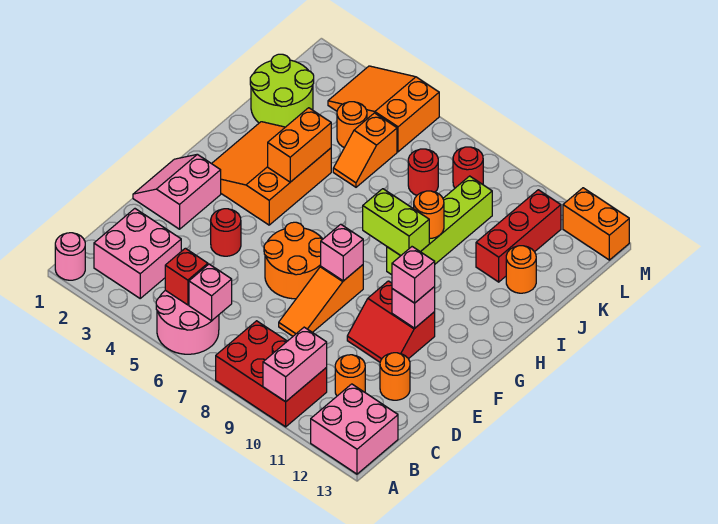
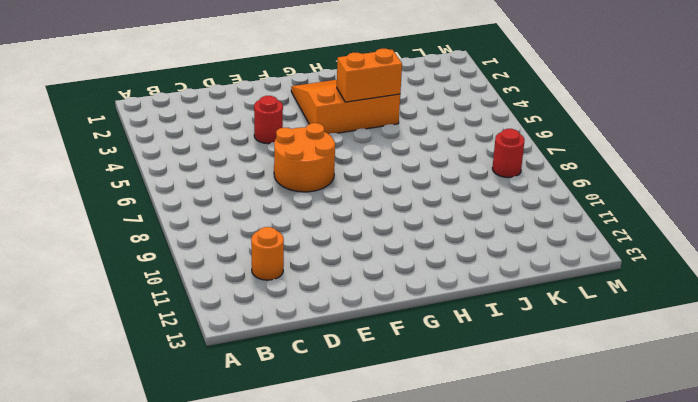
none -> pink round brick A1 level 1
none -> pink round brick A5:B6 level 1
none -> red brick A8:B10 level 1
none -> pink brick A12:B13 level 1

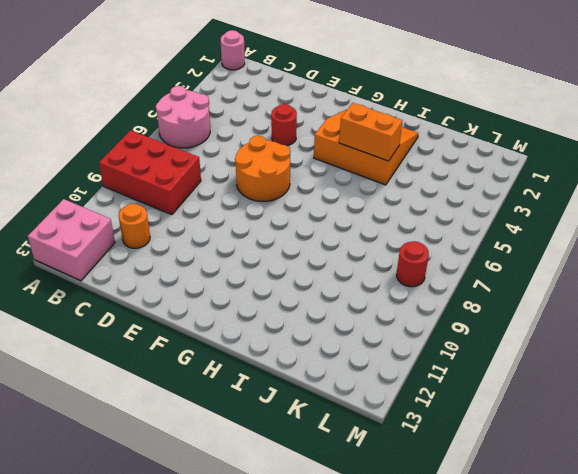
red brick A8:C9 level 1 -> red brick A8:B10 level 1
none -> pink brick B2:C3 level 1
none -> orange slope D8:F8 level 1 top F
none -> orange round brick D12 level 1
none -> pink slope E1:F2 level 1 top 2

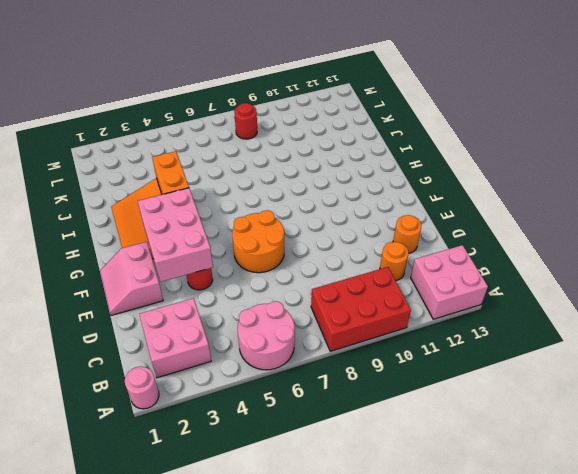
pink brick E3:G4 level 2 -> none
none -> orange slope D8:F8 level 1 top F
none -> red slope E10:F11 level 1 top F
none -> lime brick H9:K9 level 1
none -> lime round brick J1:K2 level 1

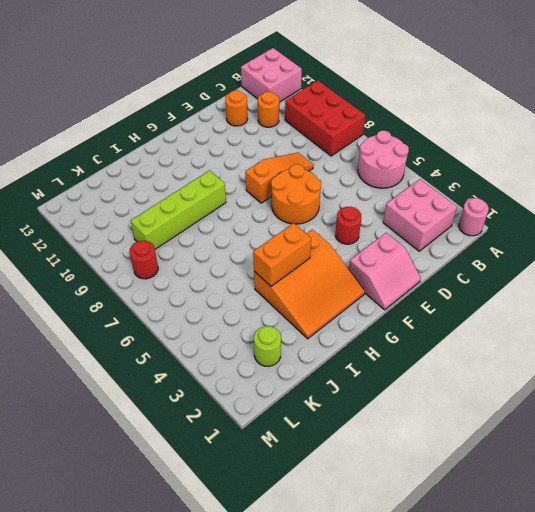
lime round brick K2 level 1 -> lime round brick J1:K2 level 1
none -> red slope E10:F11 level 1 top F
none -> orange slope J5:K5 level 1 top K
none -> red brick J11:L11 level 1
none -> orange round brick J12 level 1

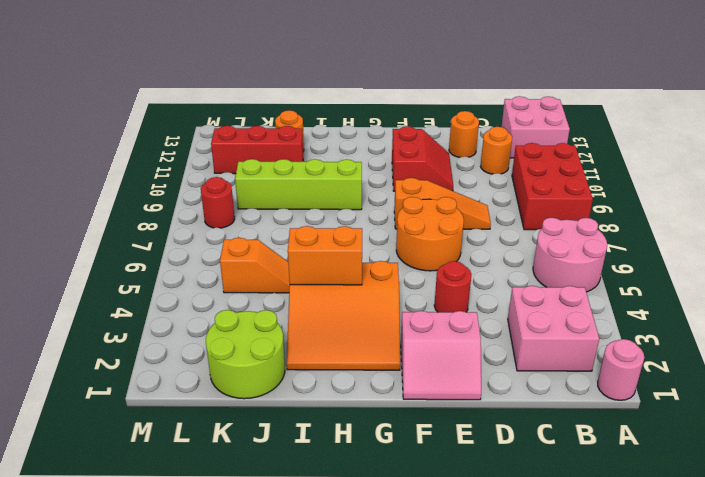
none -> orange round brick K4 level 1
none -> red round brick K7 level 1
none -> orange slope L3:M5 level 1 top 5
none -> orange brick M12:M13 level 1

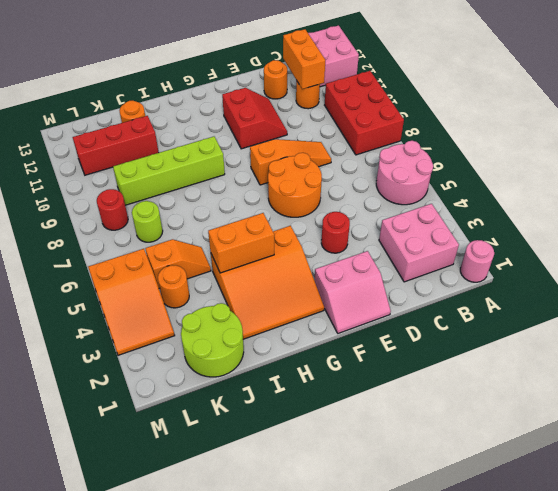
orange brick C11:C12 level 2 -> orange brick M12:M13 level 1
lime round brick K7 level 1 -> red round brick K7 level 1
none -> pink brick A10:B10 level 2
none -> red brick B5 level 2
none -> pink brick B6 level 2
none -> pink brick F8 level 2

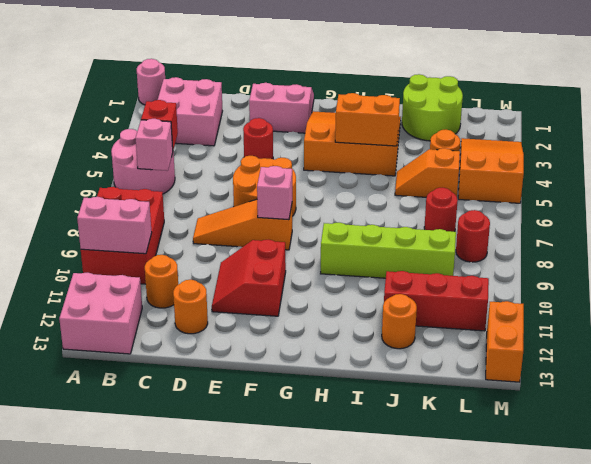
none -> pink brick F11 level 2
none -> lime brick H8:H9 level 2
none -> orange round brick I9 level 2
none -> pink brick F11 level 3

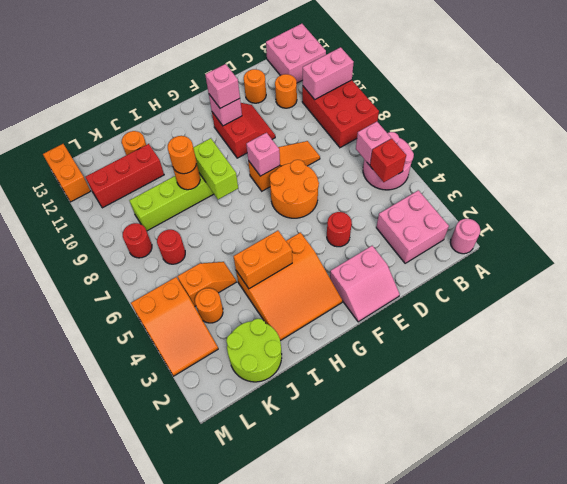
orange round brick I9 level 3 -> none

